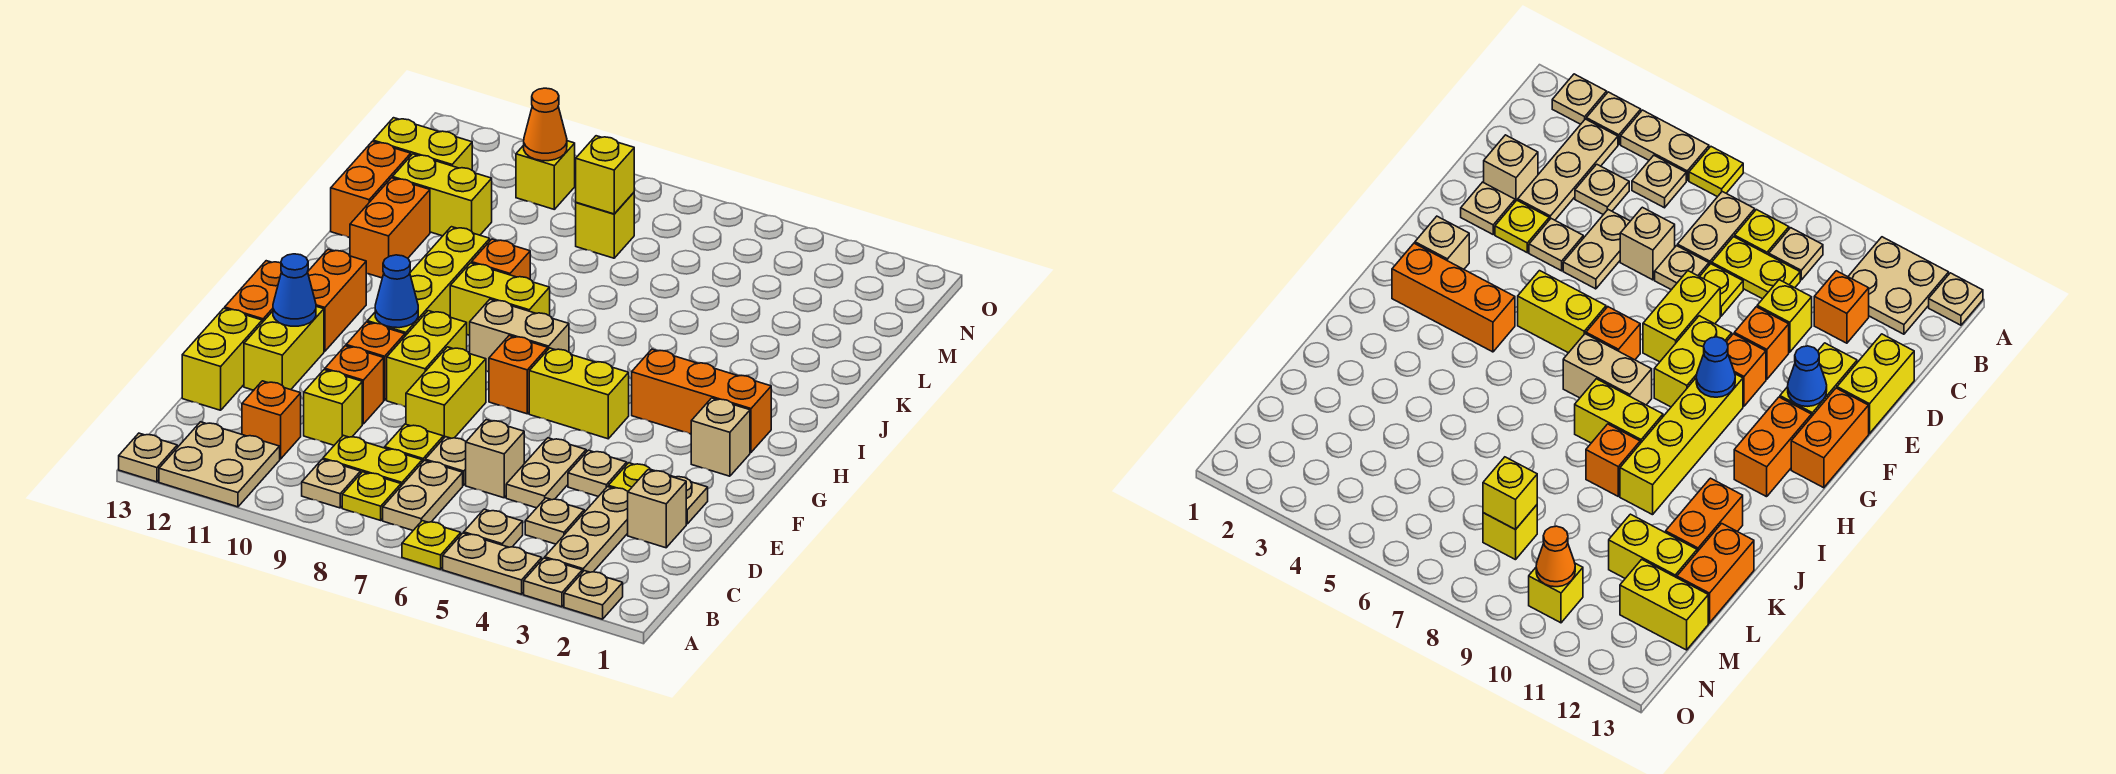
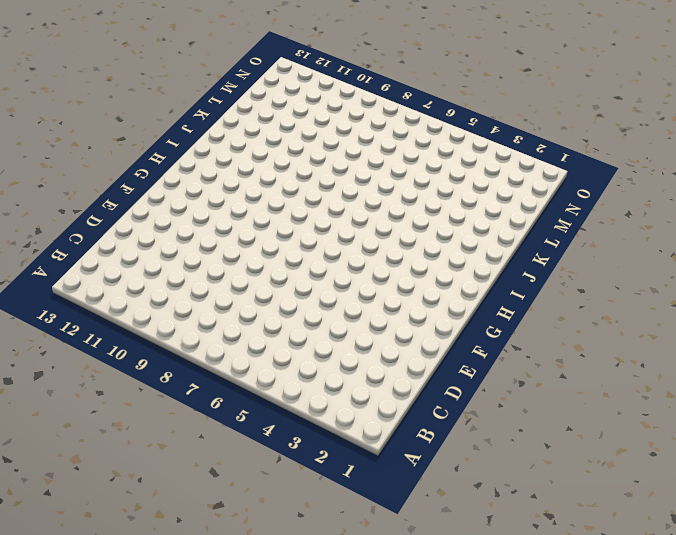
none -> tan plate A2 level 1
none -> tan plate A3 level 1
none -> tan plate A4:A5 level 1
none -> yellow plate A6 level 1

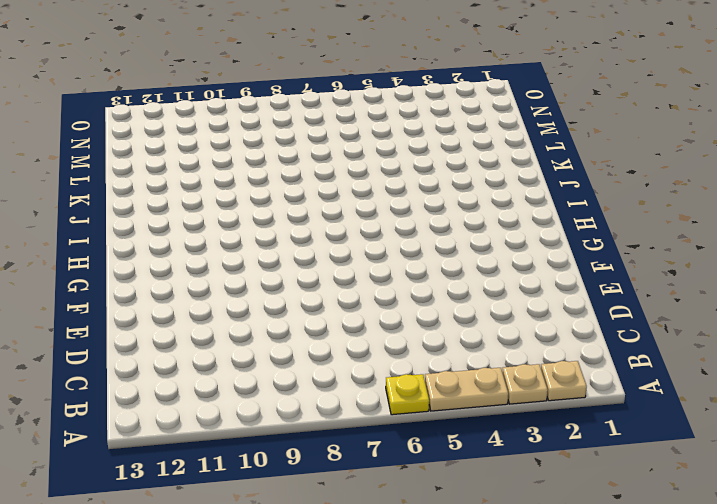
none -> tan plate A11:B12 level 1
none -> tan plate A13 level 1
none -> tan plate B3:D3 level 1
none -> tan plate B5 level 1

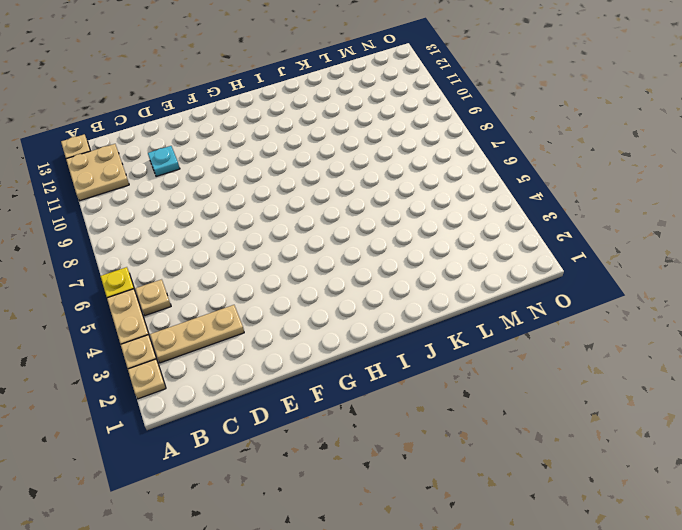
cyan plate D11 level 1 -> none
none -> tan plate B7:C7 level 1
none -> yellow plate B8 level 1
none -> tan plate B9 level 1
none -> tan plate C4 level 1

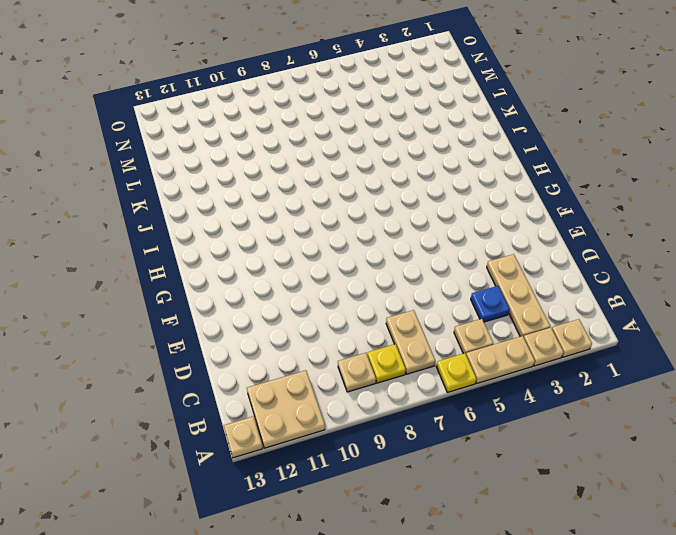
blue plate C4 level 1 -> tan plate C4 level 1
none -> yellow plate C8:C9 level 1
none -> orange brick C11 level 1
none -> tan brick D2 level 1
none -> tan plate D5:E5 level 1

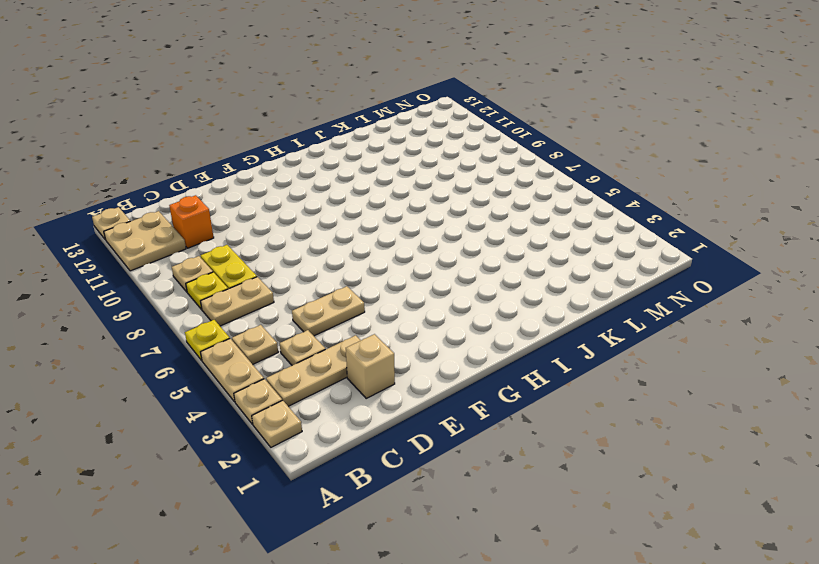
none -> tan brick D6 level 1
none -> tan plate D7 level 1
none -> yellow plate D8 level 1
none -> yellow brick D10 level 1

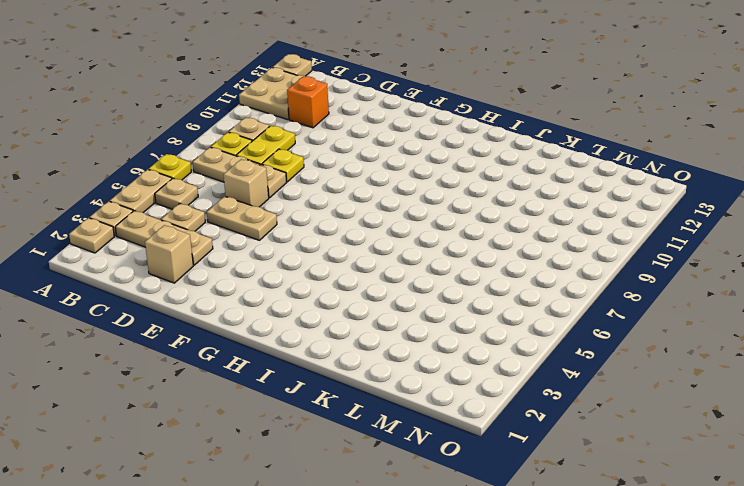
none -> yellow brick D10 level 1
none -> yellow brick D13:E13 level 1
none -> tan plate E2 level 1
none -> yellow plate E3 level 1

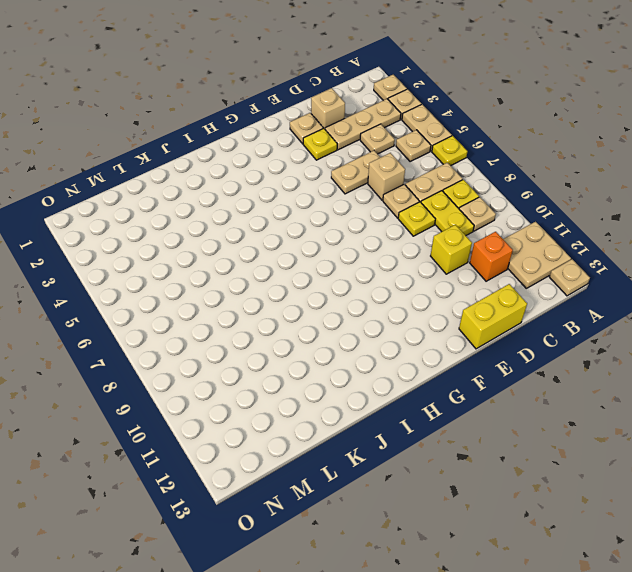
none -> tan plate E4 level 1
none -> yellow brick E8:F8 level 1
none -> orange brick E10 level 1
none -> yellow brick E12:F12 level 1

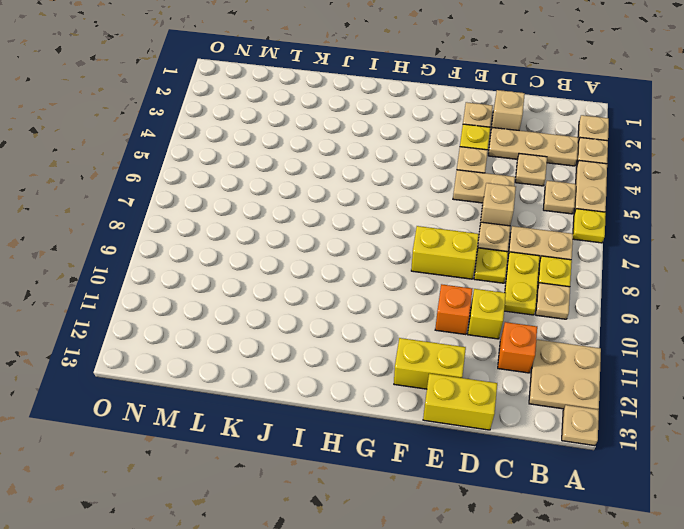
none -> yellow brick F9:G9 level 1
none -> orange brick F10 level 1
none -> orange brick F13:G13 level 1
none -> tan brick G2 level 1

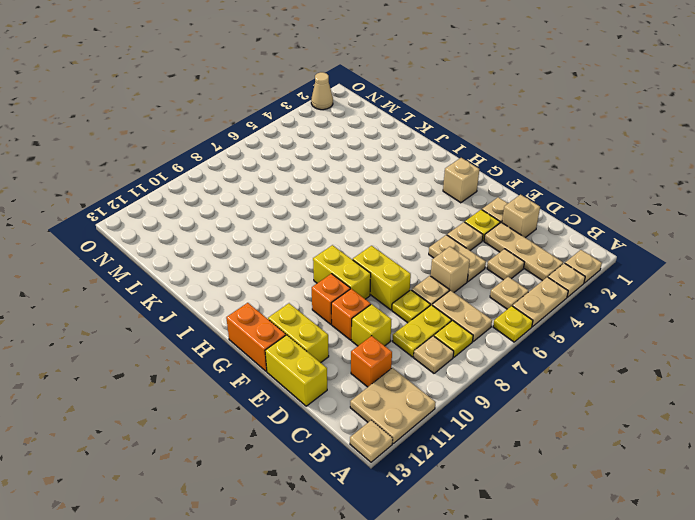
tan cone O2 level 1 -> none
none -> yellow brick G5:G6 level 1
none -> orange brick G7 level 1
none -> yellow brick G10:J10 level 1
none -> orange brick G12:H12 level 1

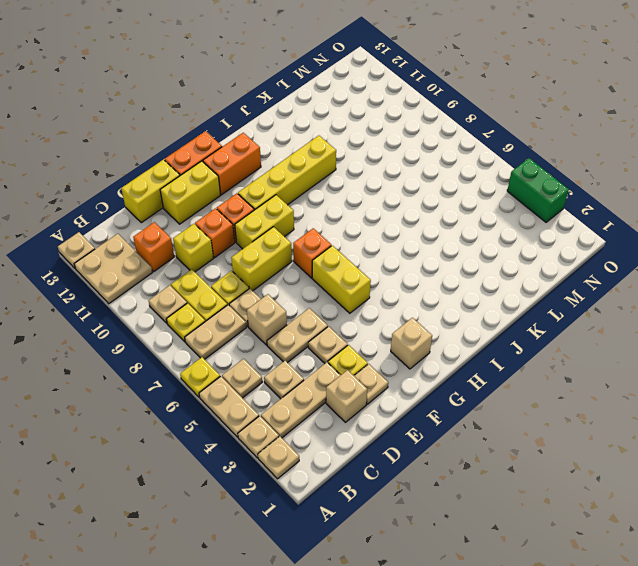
green brick O3:O4 level 1 -> none
none -> orange brick H2:H4 level 1
none -> tan brick H7:H8 level 1
none -> yellow brick I8:I9 level 1
none -> orange brick J9 level 1

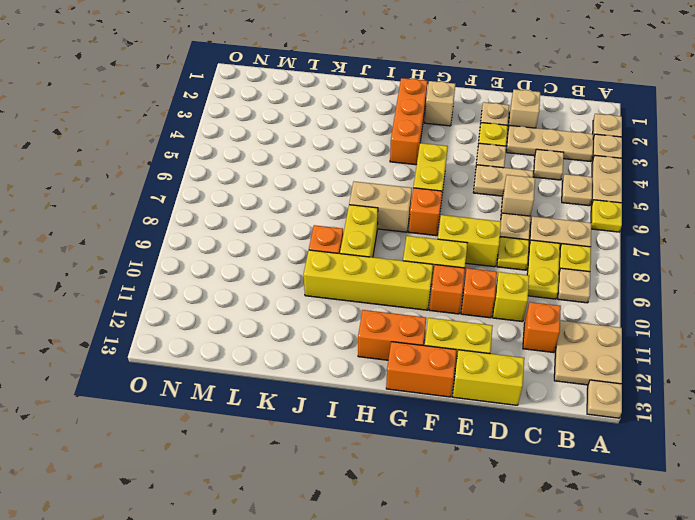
tan brick H7:I7 level 1 -> tan brick H7:H8 level 1
none -> orange brick J12:K12 level 1
none -> orange brick K13:L13 level 1
none -> yellow brick L11:L12 level 1
none -> yellow brick M8 level 1

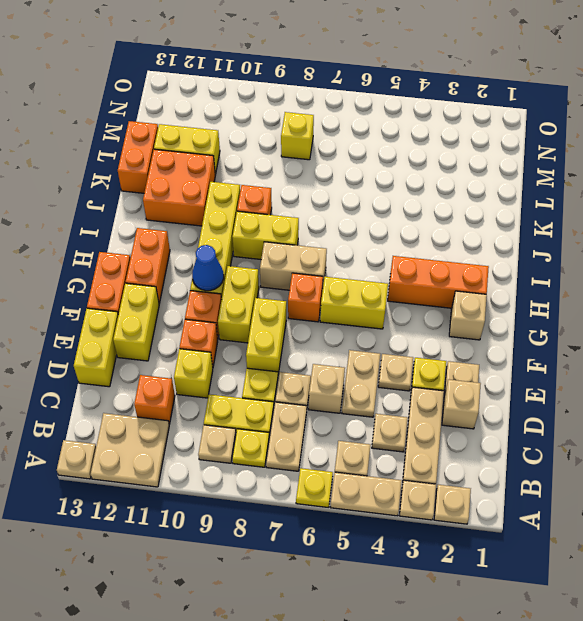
orange brick J11:K12 level 1 -> orange brick J12:K12 level 1
none -> yellow brick M12:M13 level 1
none -> yellow brick N10 level 1
none -> blue cone F12 level 2
none -> yellow brick M8 level 2

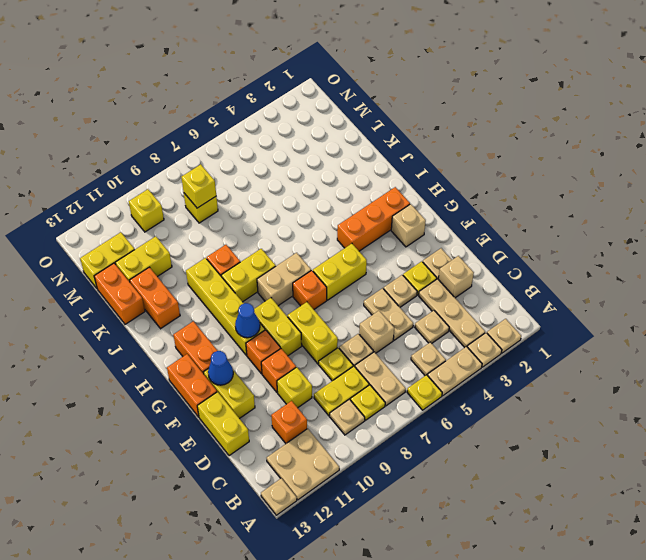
none -> orange cone N10 level 2

